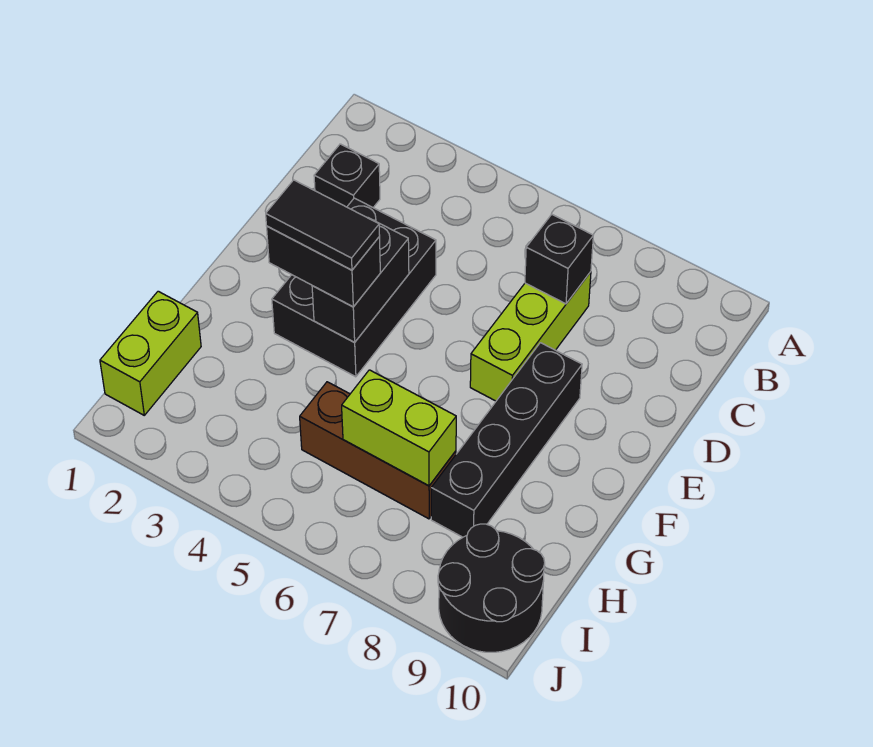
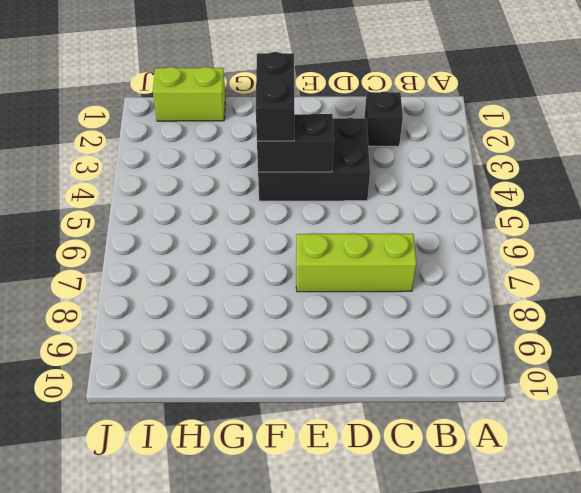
none -> black brick E8:H8 level 1
none -> brown brick H5:H7 level 1
none -> black round brick I9:J10 level 1

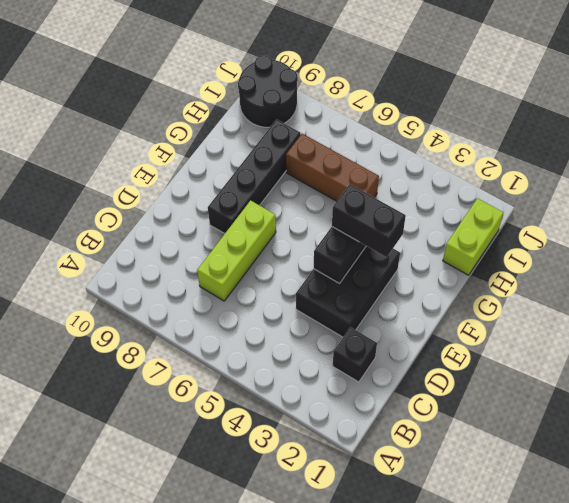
none -> black brick C7 level 2
none -> lime brick H6:H7 level 2
none -> black tile F3:F4 level 4

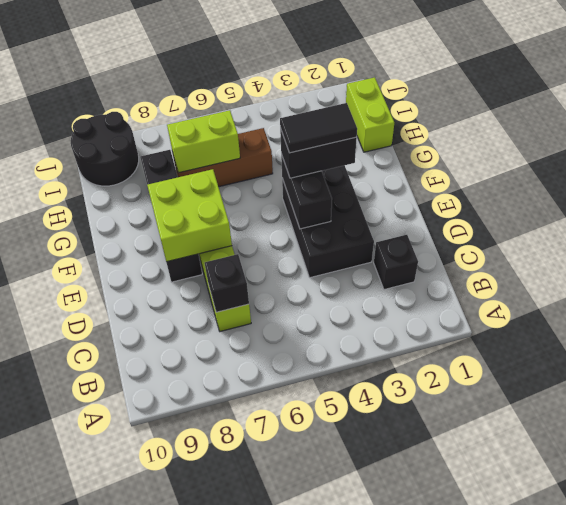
lime brick E7:F8 level 2 -> none

